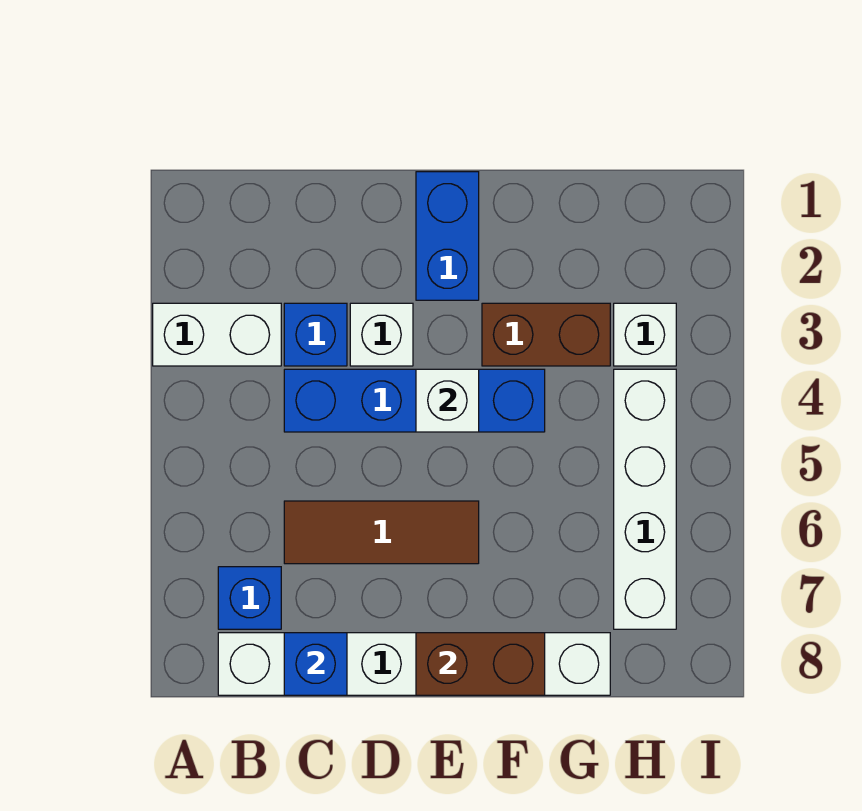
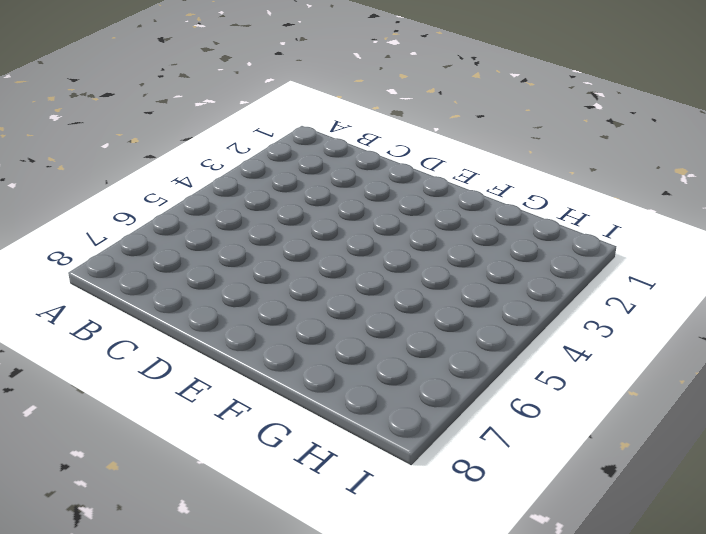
none -> white brick A3:B3 level 1
none -> blue brick B7 level 1
none -> white brick B8:G8 level 1

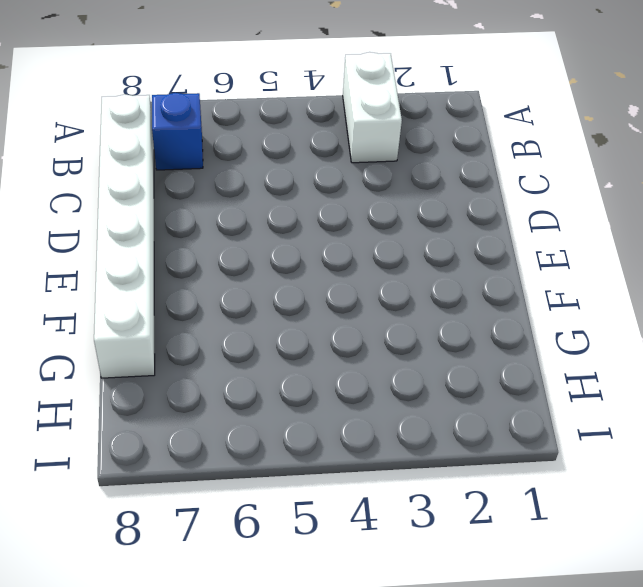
none -> blue brick C3 level 1
none -> blue brick C4:F4 level 1
none -> brown tile C6:E6 level 1

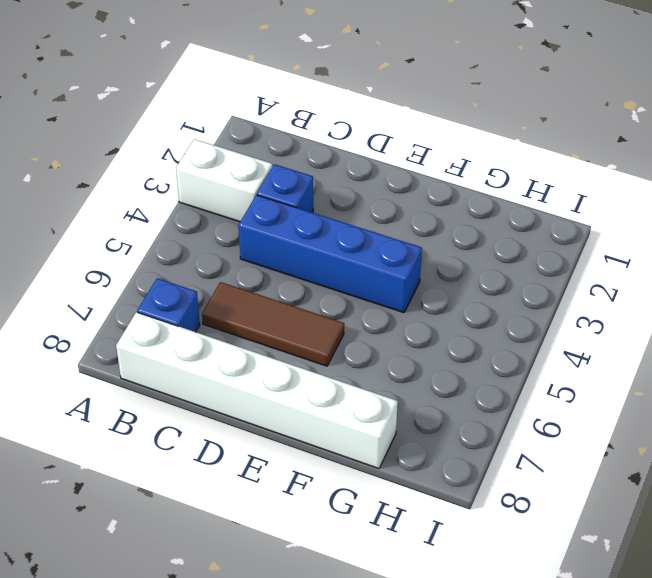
none -> white brick D3 level 1
none -> blue brick E1:E2 level 1
none -> brown brick F3:G3 level 1

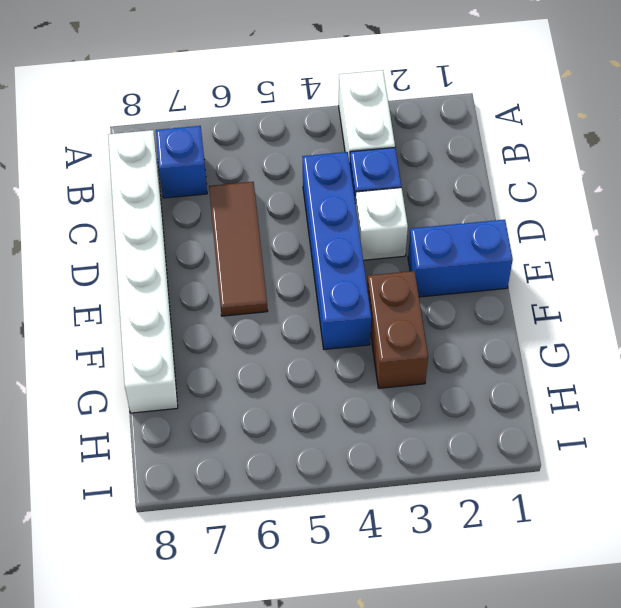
none -> white brick H3 level 1
none -> white brick H4:H7 level 1
none -> blue brick C8 level 2

